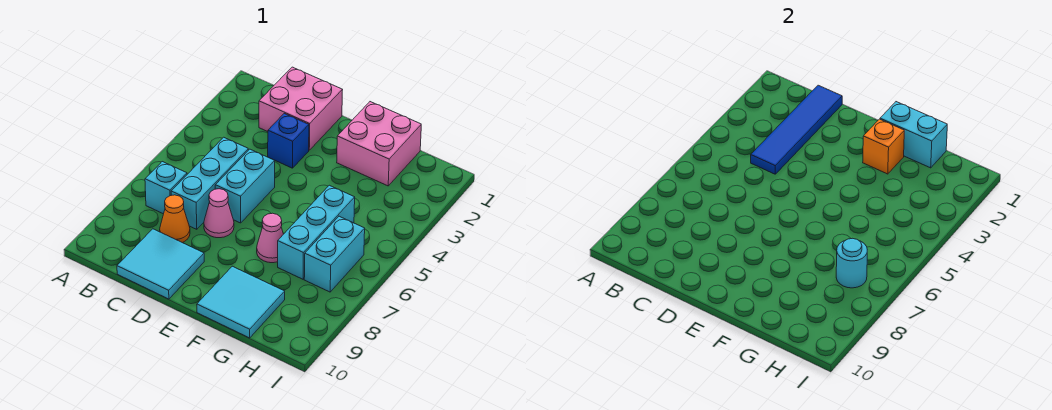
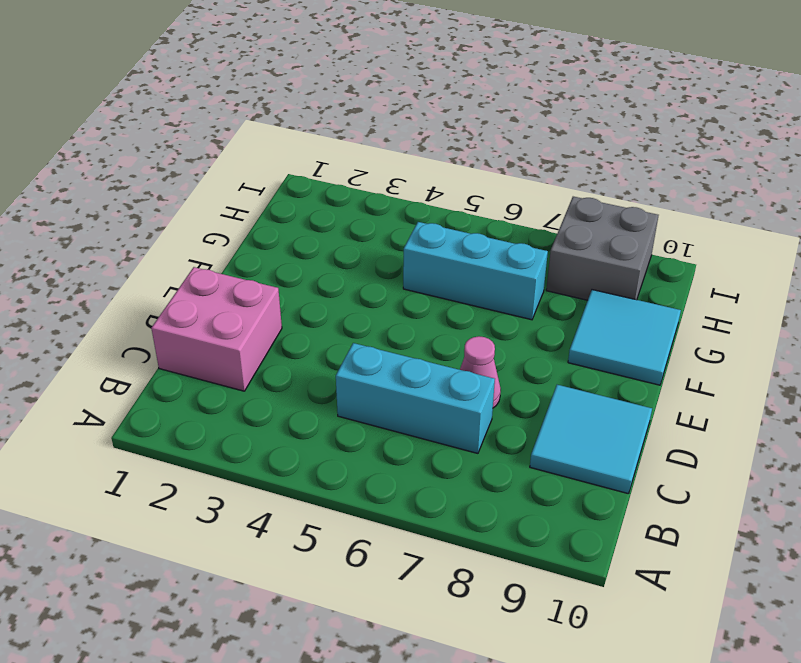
grey brick H8:I9 level 1 -> none
none -> cyan brick B7 level 1
none -> orange cone C8 level 1
none -> blue brick D3 level 1

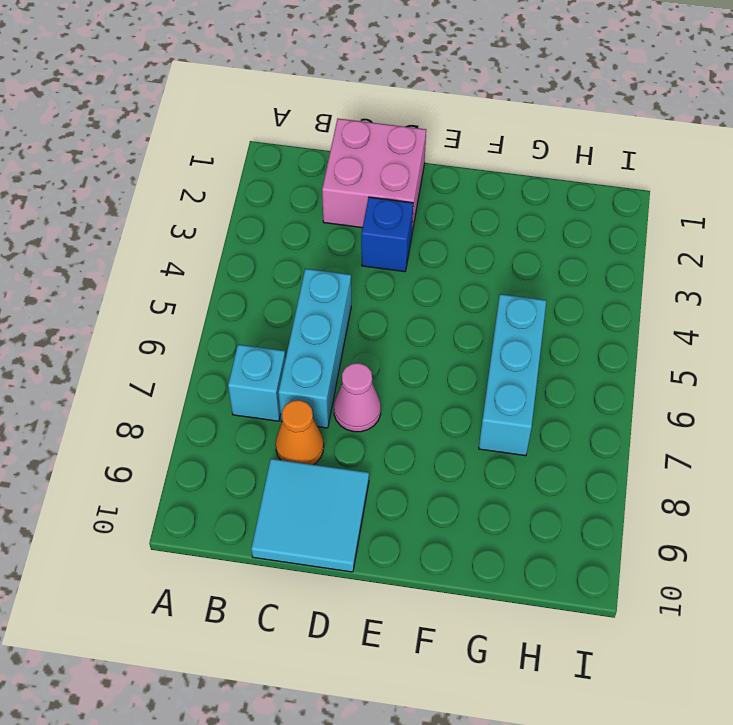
none -> cyan brick D5:D6 level 1
none -> pink brick F1:G2 level 1
none -> pink cone F7 level 1

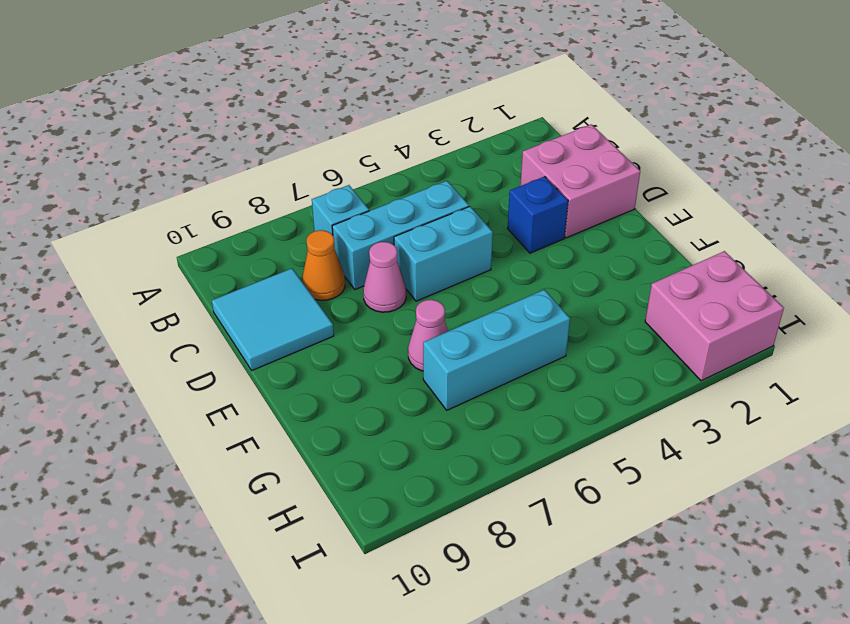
pink brick H1:I2 level 1 -> pink brick F1:G2 level 1
none -> cyan tile F9:G10 level 1
none -> cyan brick H6:H7 level 1
none -> blue tile C1:C4 level 2

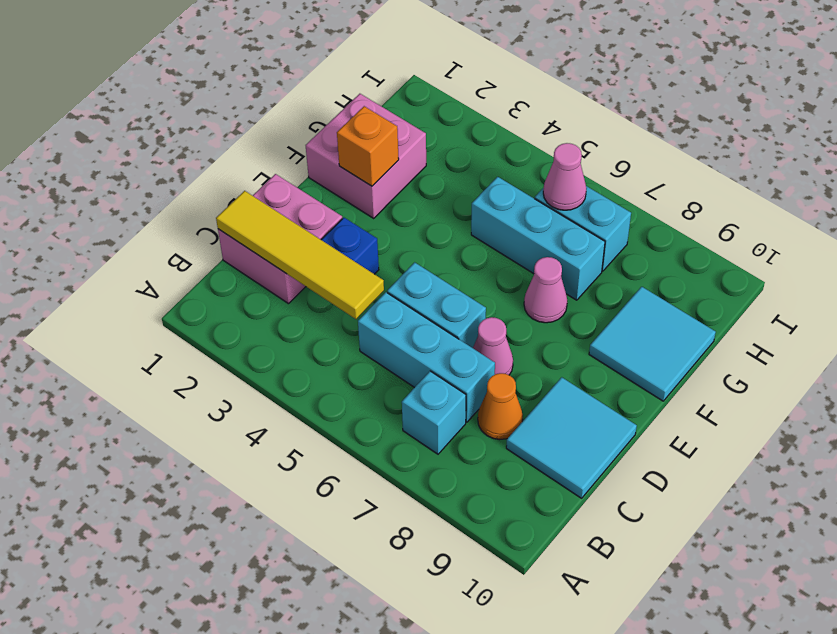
yellow tile C1:C4 level 2 -> blue tile C1:C4 level 2
pink cone H6 level 2 -> none
none -> cyan brick F1:G1 level 2
none -> cyan round brick H7 level 2

